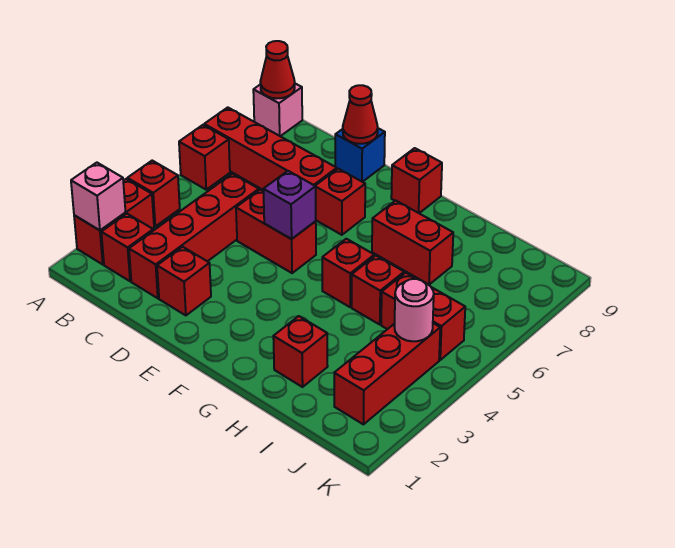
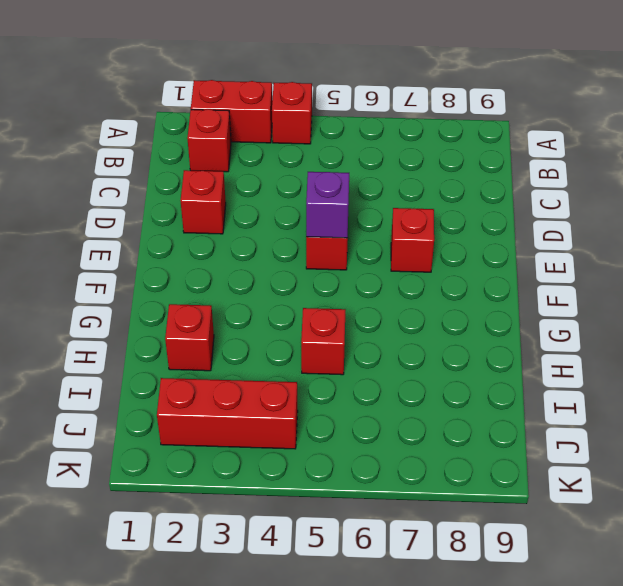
none -> red brick A6 level 1
none -> red brick A7:D7 level 1
none -> pink brick A9 level 1

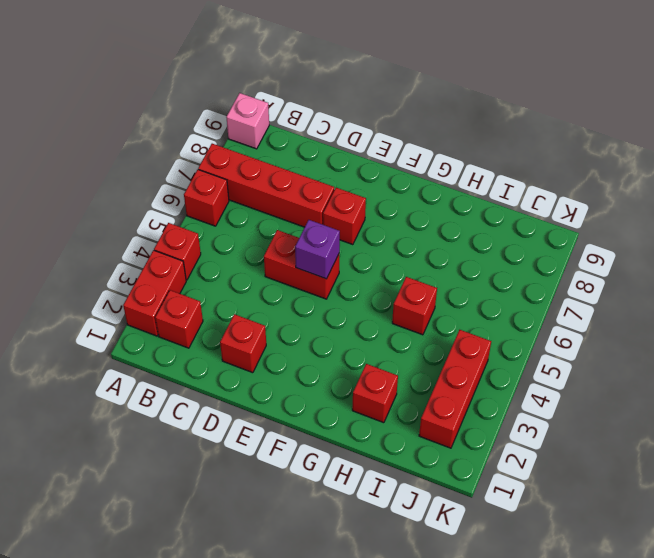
none -> red brick C2:C5 level 1
none -> blue brick D9 level 1
none -> red brick F9 level 1

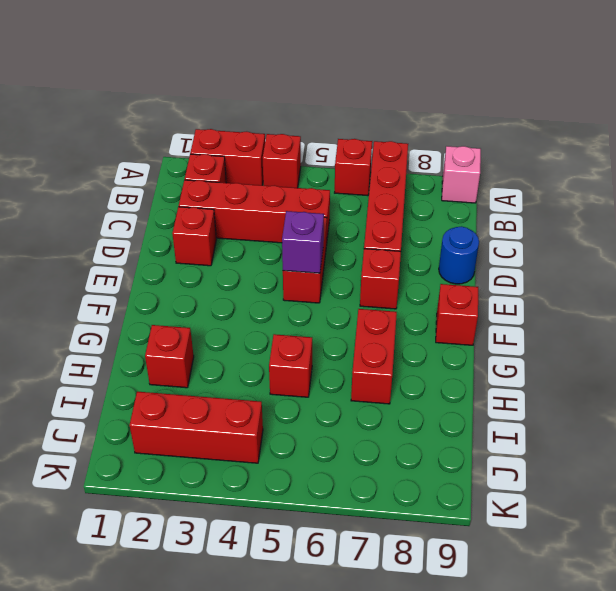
blue round brick D9 level 1 -> blue brick D9 level 1
none -> red brick G5 level 1
none -> red brick I5:J5 level 1
none -> pink brick A2 level 2

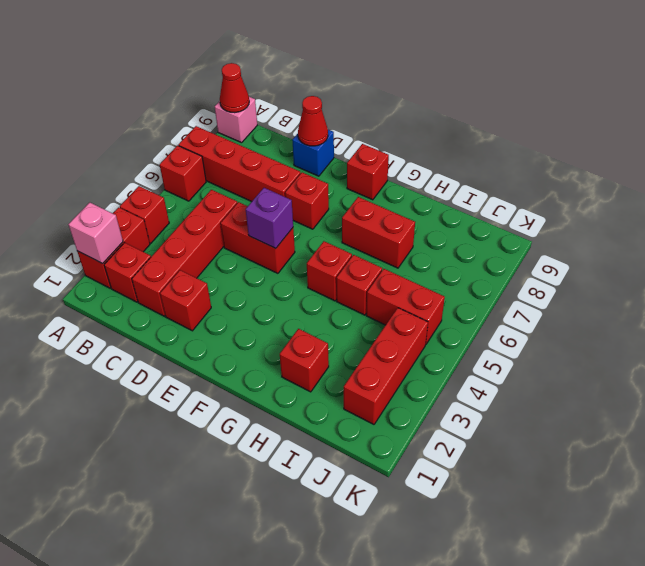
none -> pink round brick J4 level 2

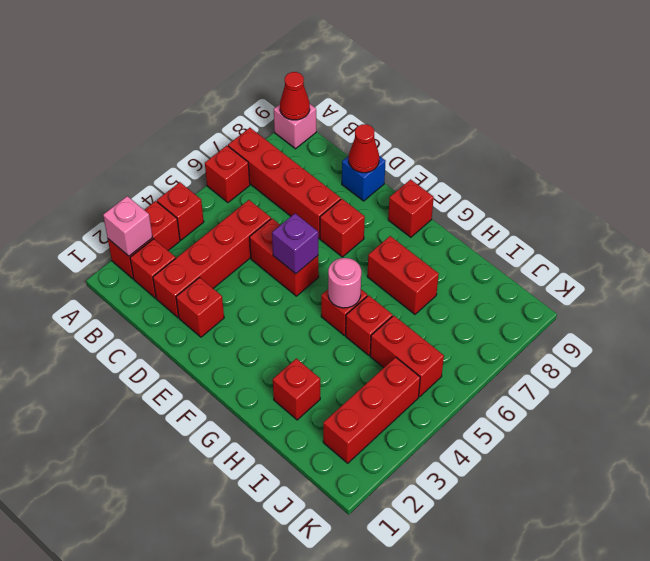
pink round brick G5 level 2 -> pink round brick J4 level 2

